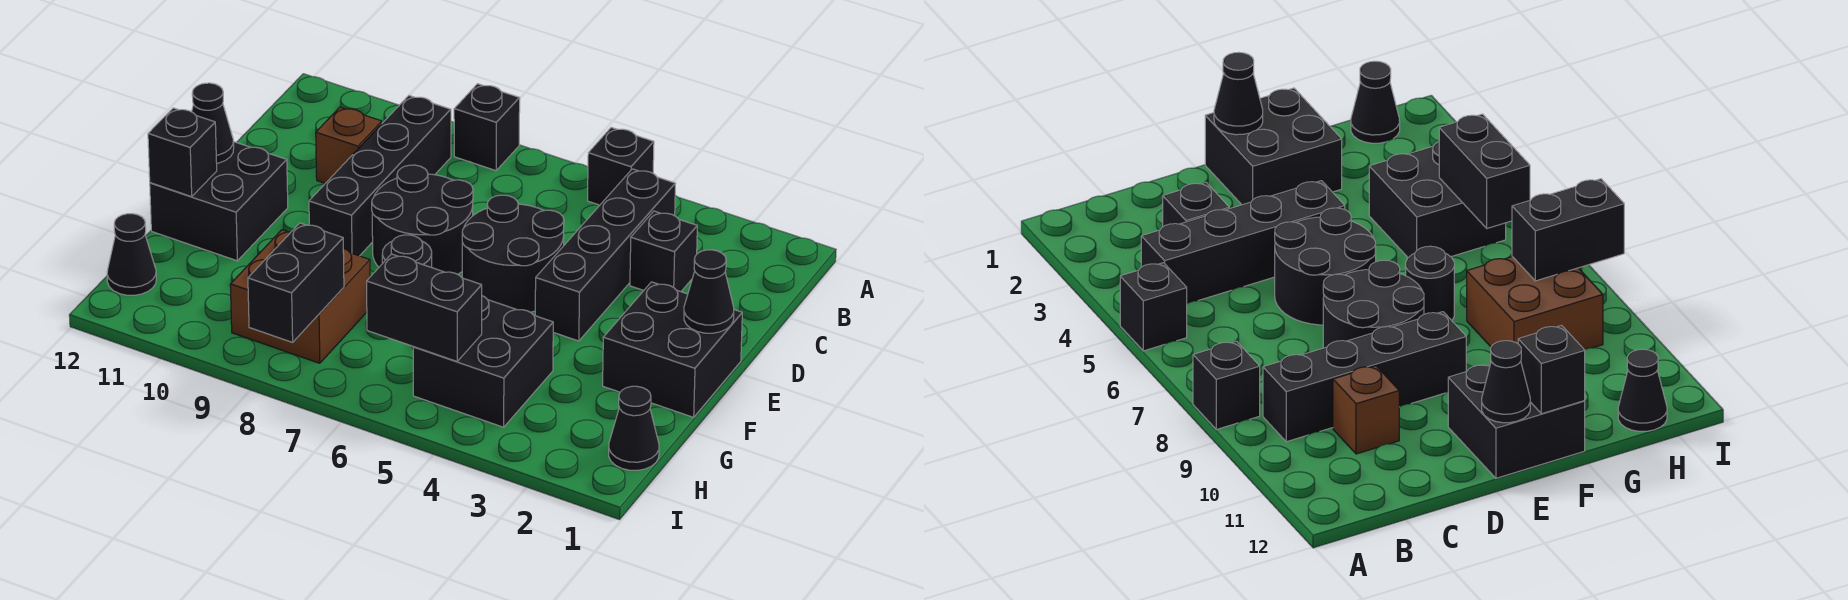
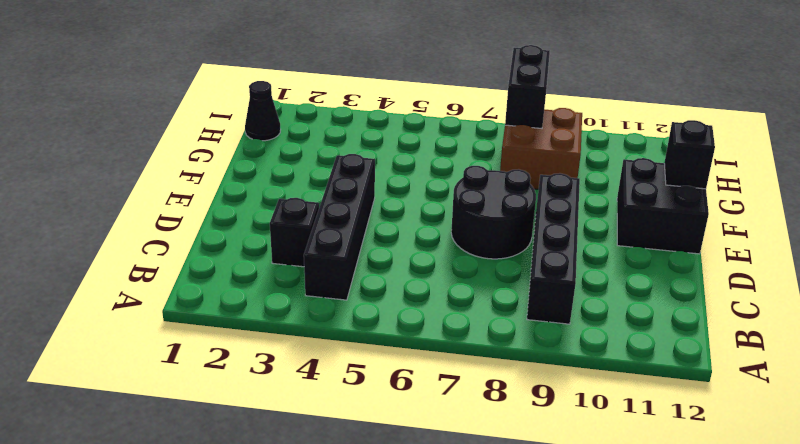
none -> black brick A5 level 1
none -> black brick A8 level 1
none -> brown brick C10 level 1

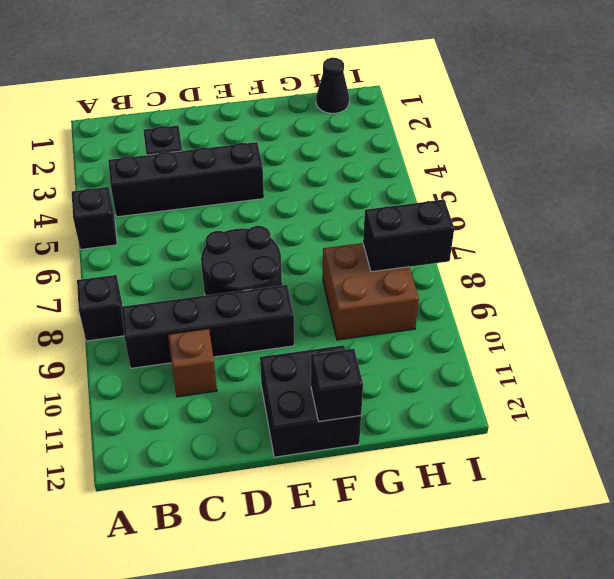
none -> black round brick D5:E6 level 1
none -> black brick E1:F2 level 1
none -> black round brick F7 level 1

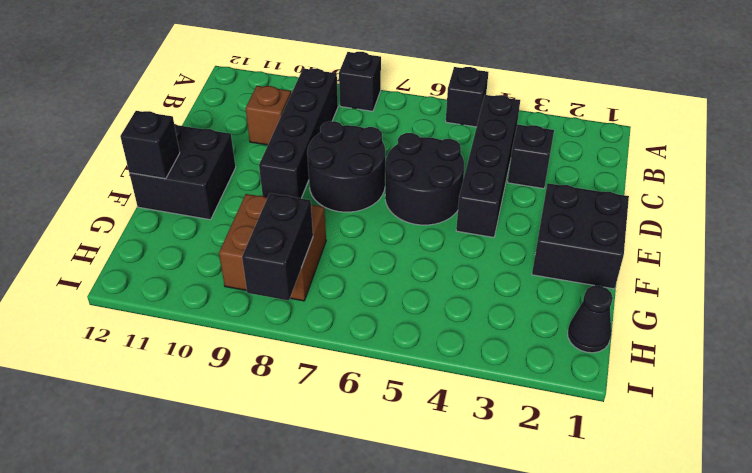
none -> black round brick F7 level 1
none -> black brick G4:H5 level 1
none -> black cone H12 level 1

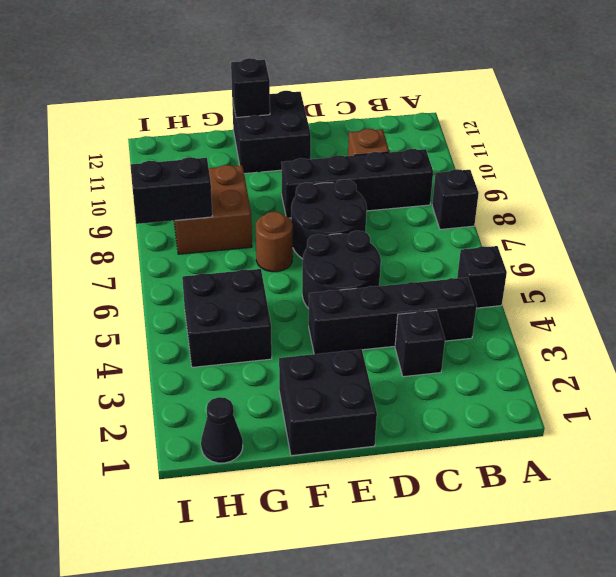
brown round brick F7 level 1 -> black round brick F7 level 1
none -> black cone H12 level 1
none -> black cone E1 level 2
none -> black cone E12 level 2

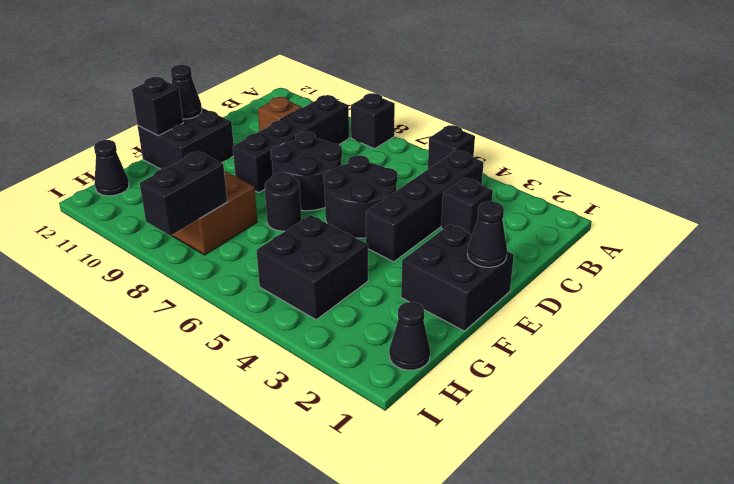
none -> black brick H5:H6 level 2

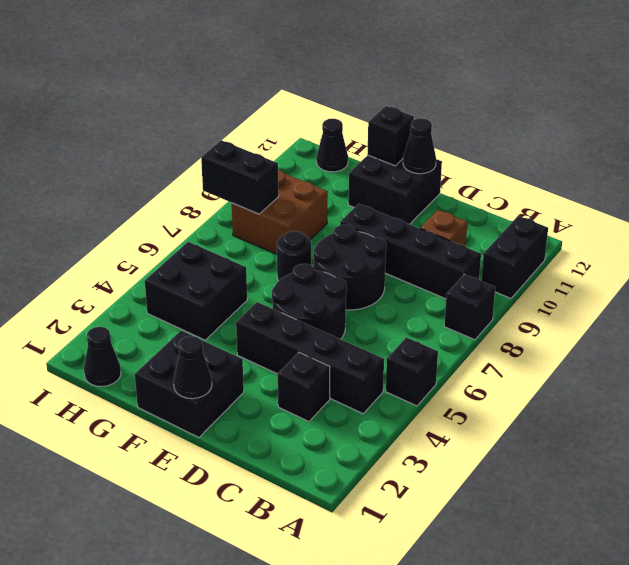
black brick A10:A11 level 1 -> black brick H5:H6 level 2

